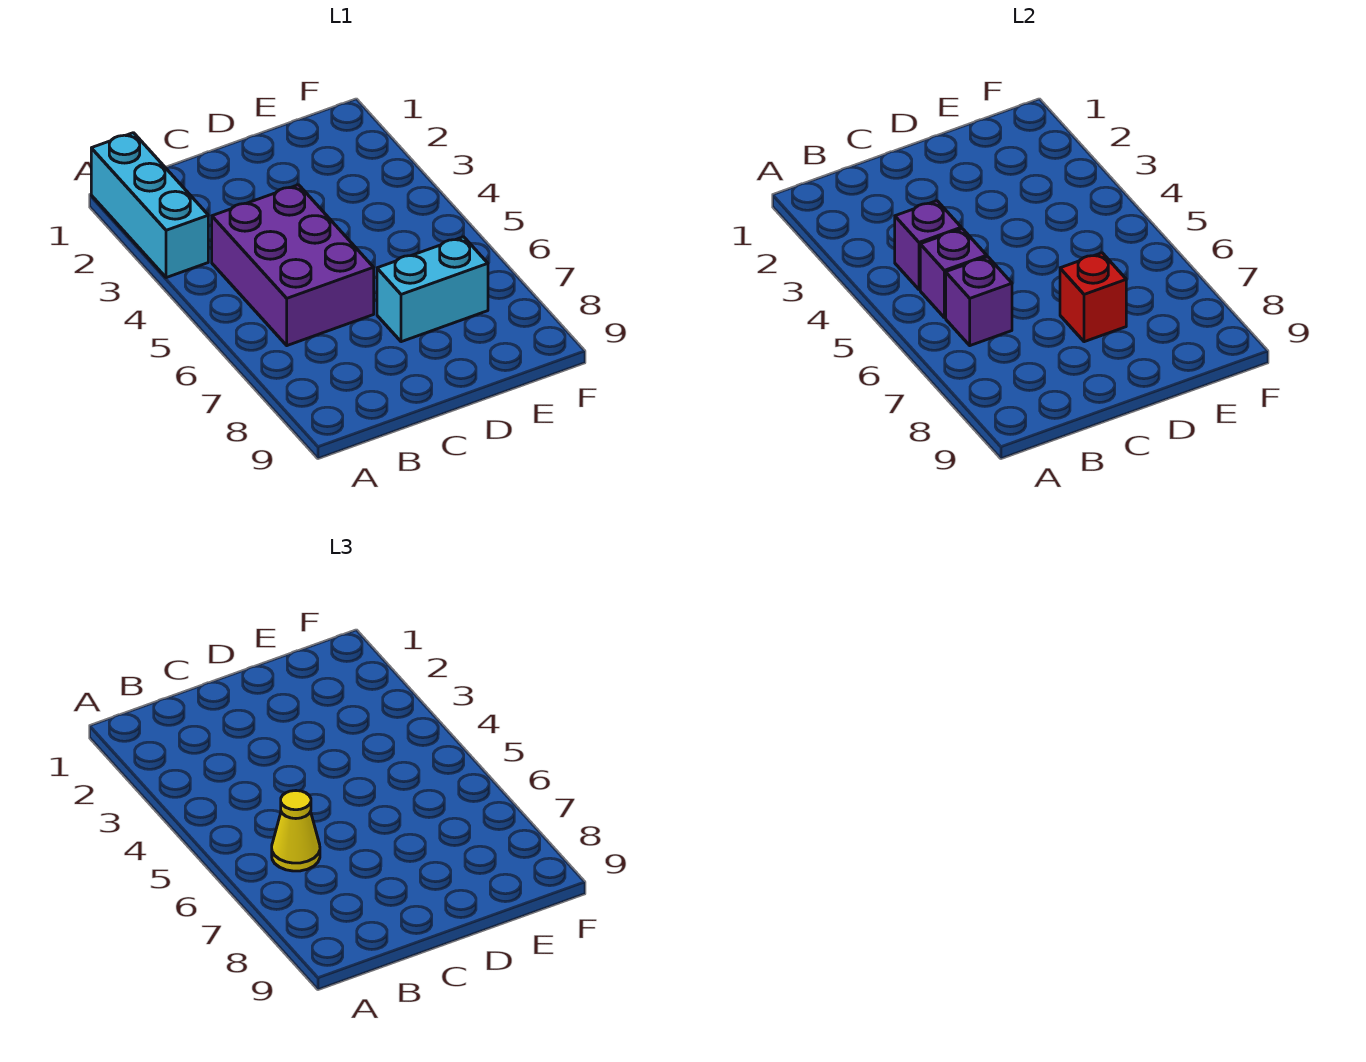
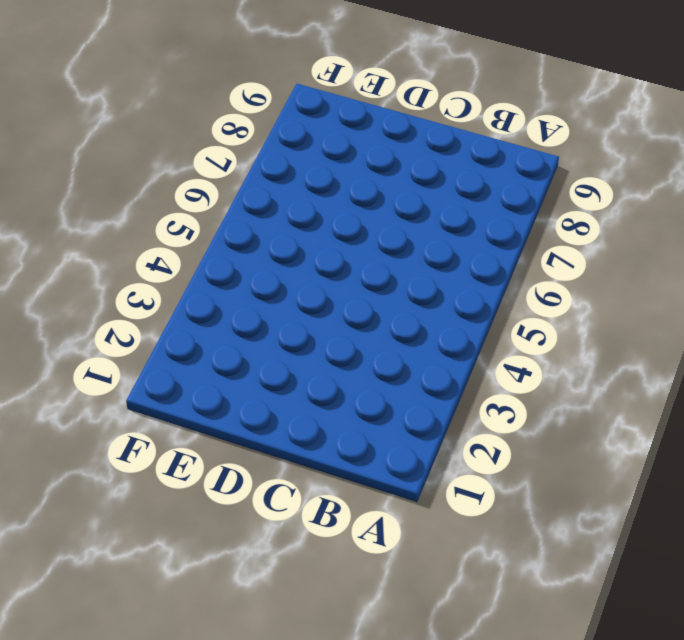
none -> cyan brick A1:A3 level 1
none -> purple brick B4:C6 level 1

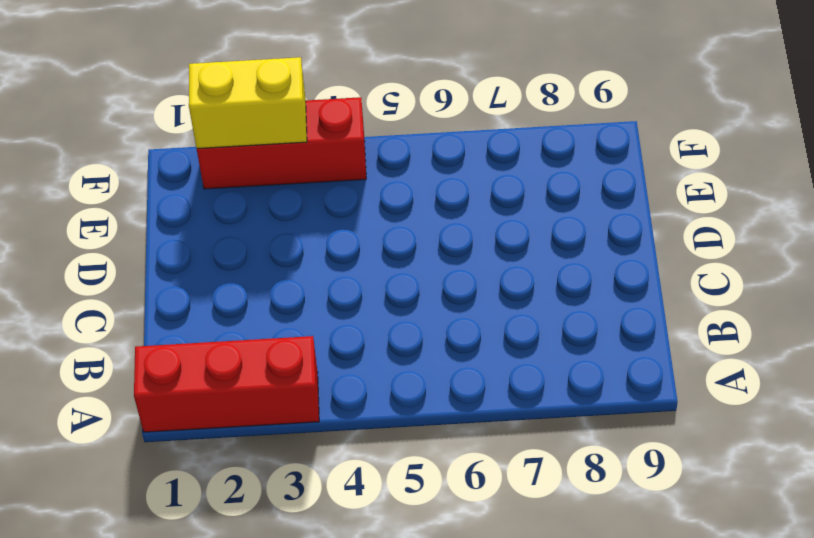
red brick A1:A3 level 1 -> cyan brick A1:A3 level 1
red brick F2:F4 level 1 -> none
yellow brick F2:F3 level 2 -> none
none -> purple brick B4:C6 level 1
none -> cyan brick D7:E7 level 1

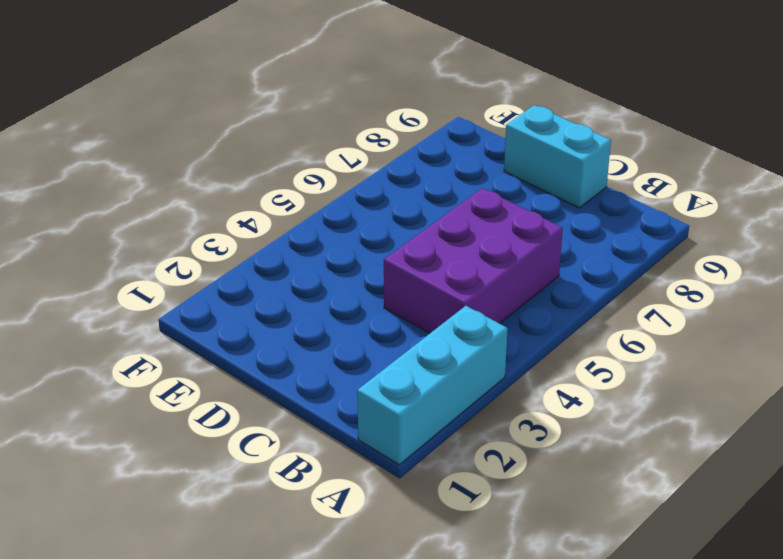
cyan brick C9:D9 level 1 -> cyan brick D7:E7 level 1
none -> purple brick B4 level 2
none -> purple brick B5 level 2

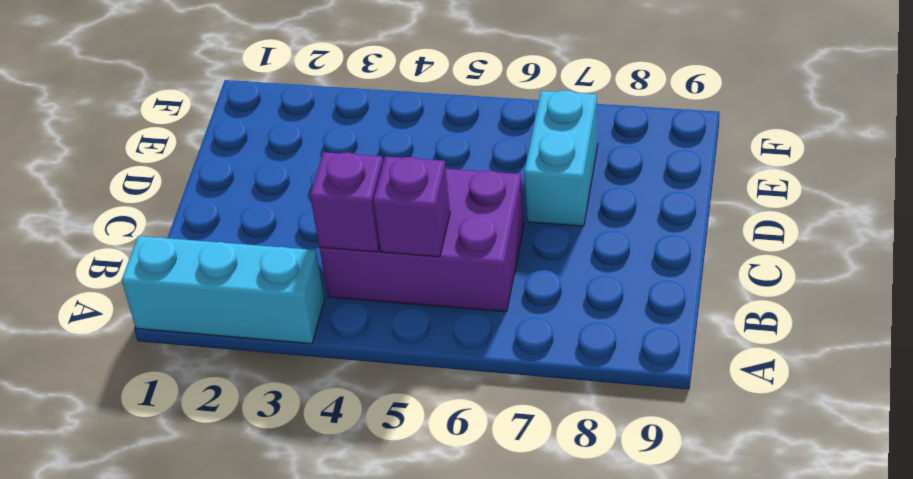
none -> purple brick B6 level 2
none -> red brick D7 level 2

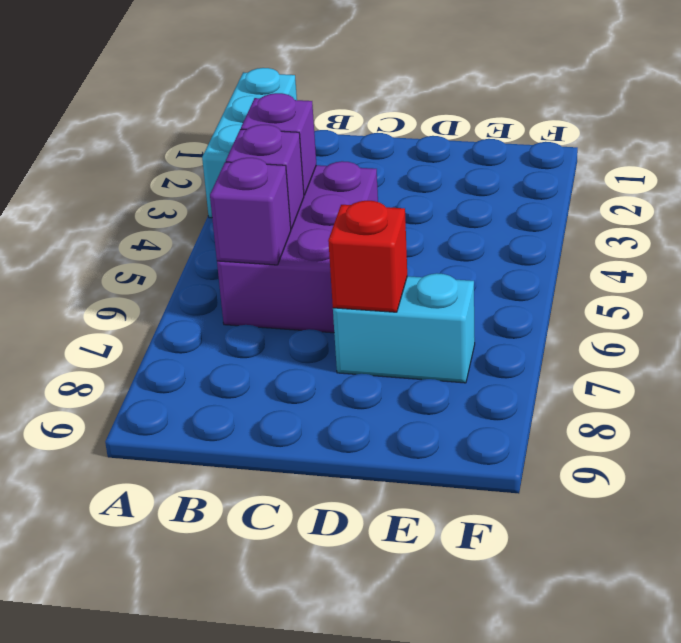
none -> yellow cone B6 level 3

